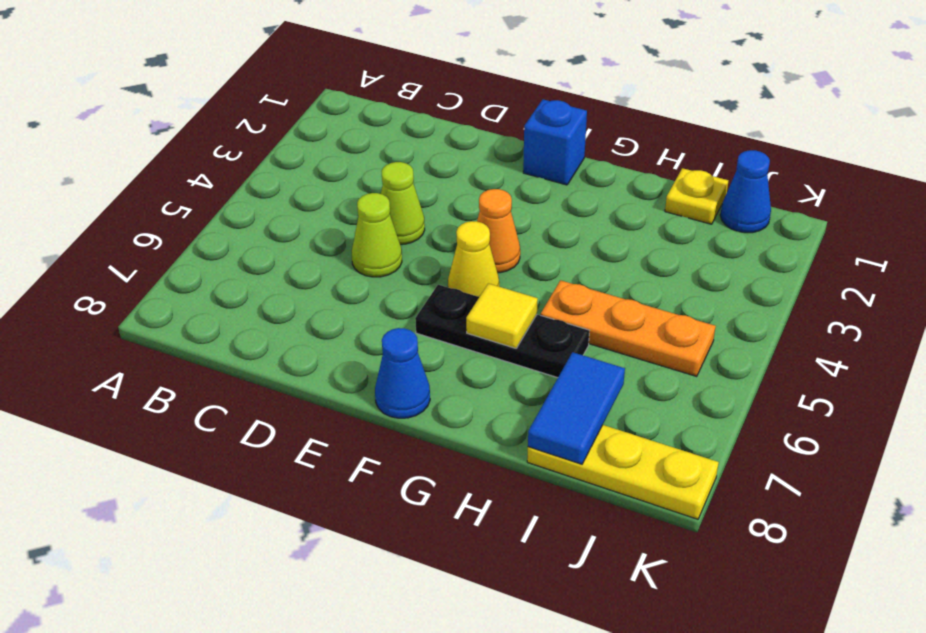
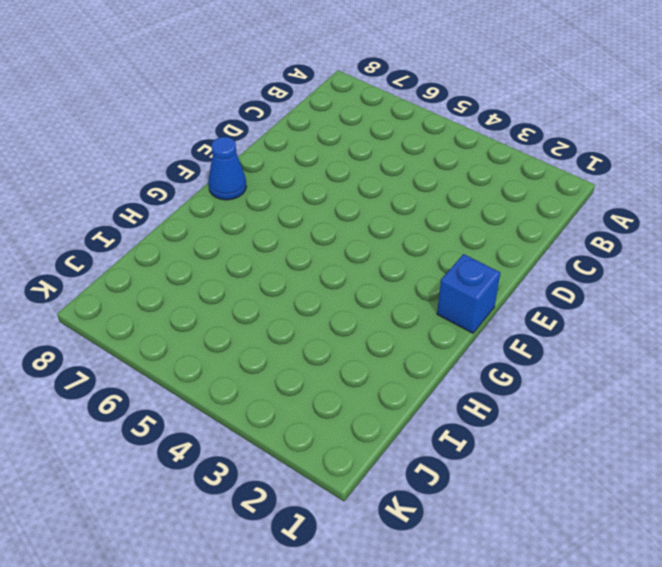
none -> lime cone D4 level 1
none -> lime cone D5 level 1
none -> orange cone F4 level 1

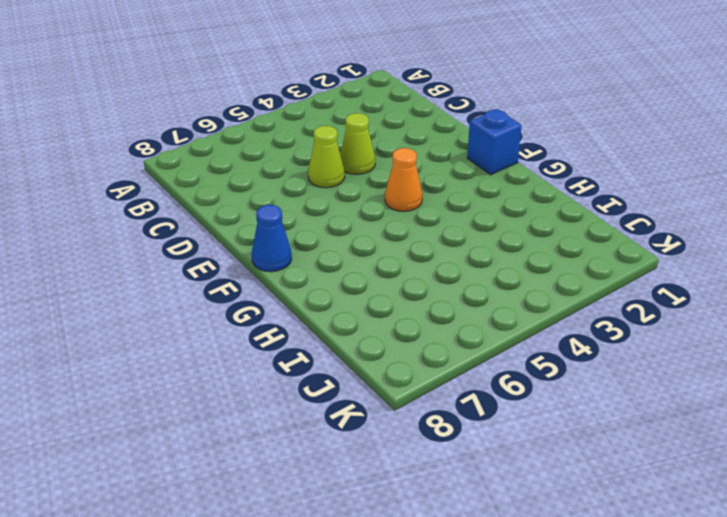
none -> yellow cone F5 level 1
none -> black plate F6:H6 level 1
none -> orange plate H5:J5 level 1

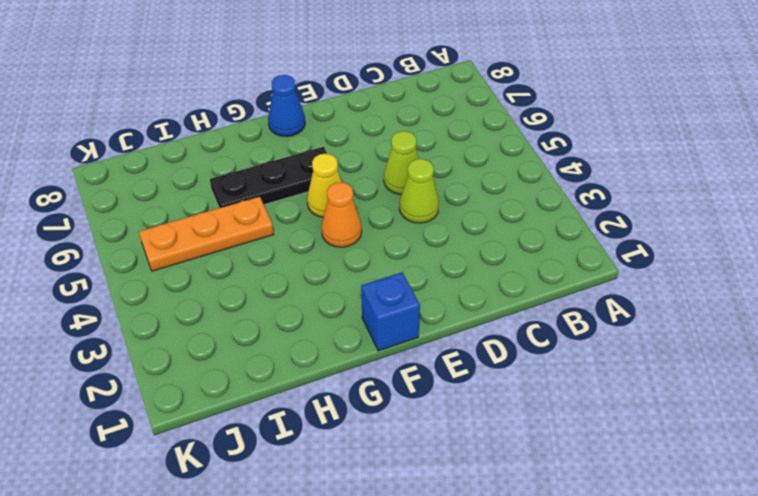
none -> yellow plate I1 level 1
none -> yellow plate I8:K8 level 1
none -> blue cone J1 level 1

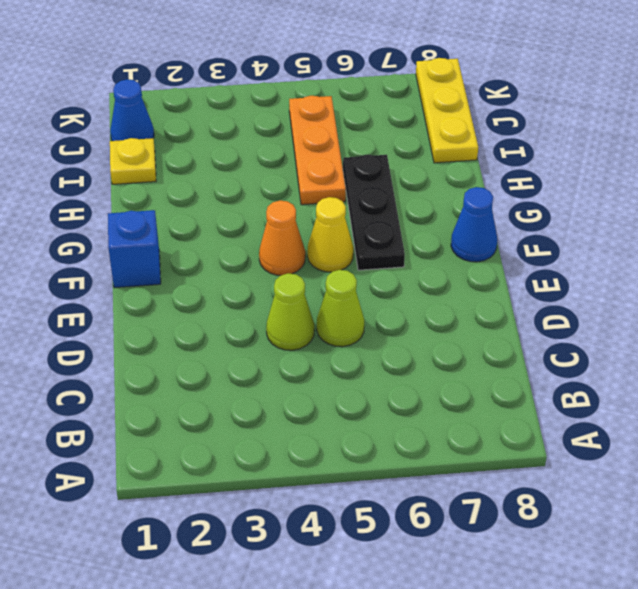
none -> yellow tile G6 level 2
none -> blue tile I7:I8 level 2

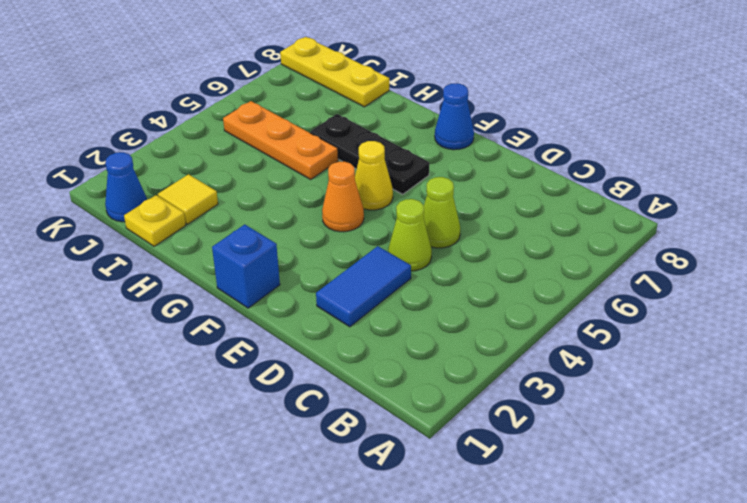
blue tile D2:D3 level 1 -> blue tile I7:I8 level 2
yellow tile I2 level 1 -> yellow tile G6 level 2

